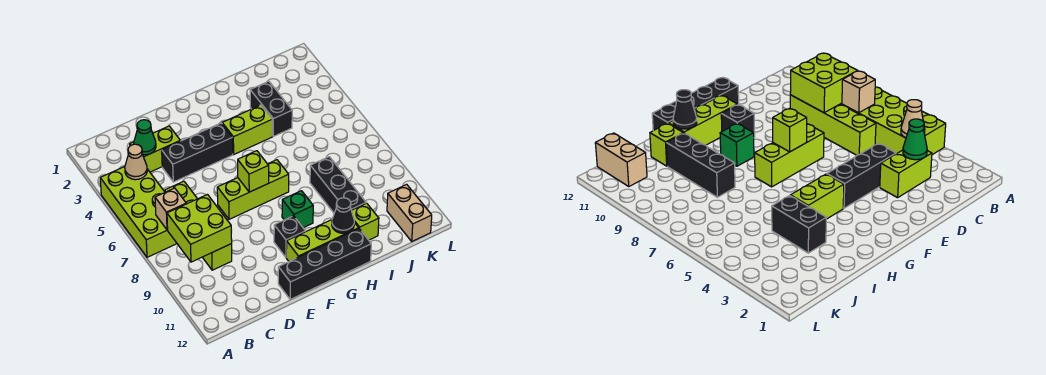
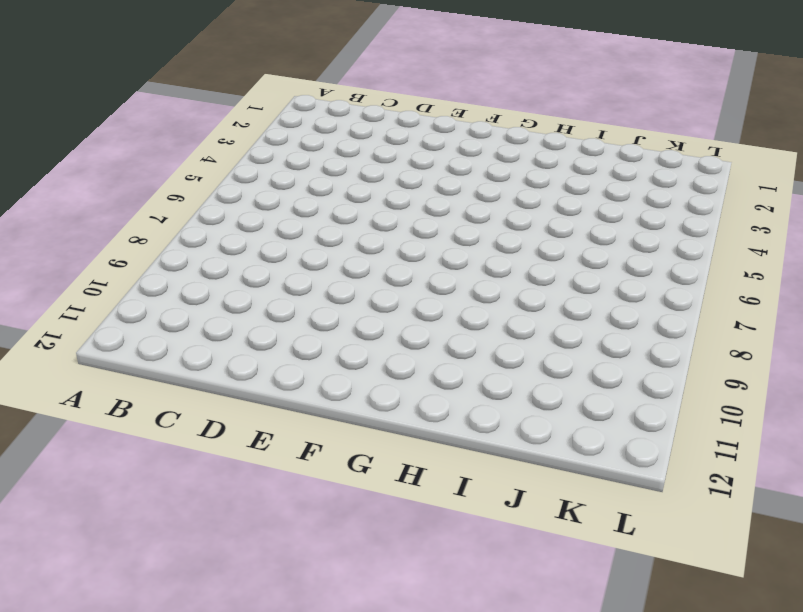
none -> lime brick A4:B7 level 1
none -> lime brick C3:D3 level 1
none -> lime brick C6:C9 level 1

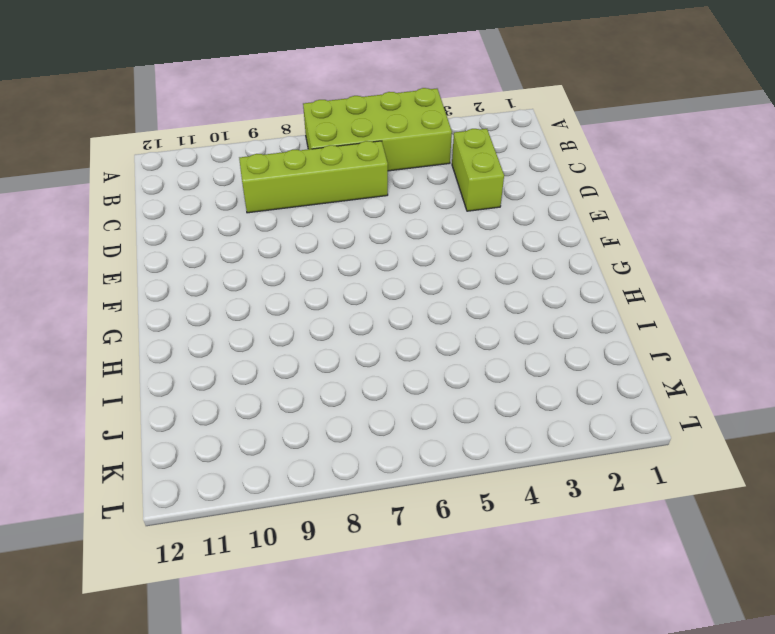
none -> black brick D4:F4 level 1
none -> lime brick E7:G7 level 1
none -> black brick E12:H12 level 1

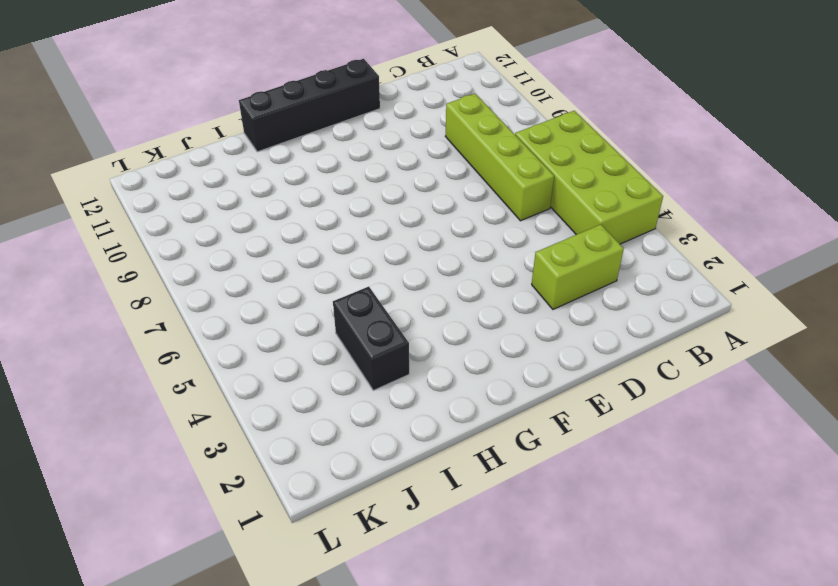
none -> black brick D4:F4 level 1
none -> lime brick E7:G7 level 1
none -> black brick F10 level 1

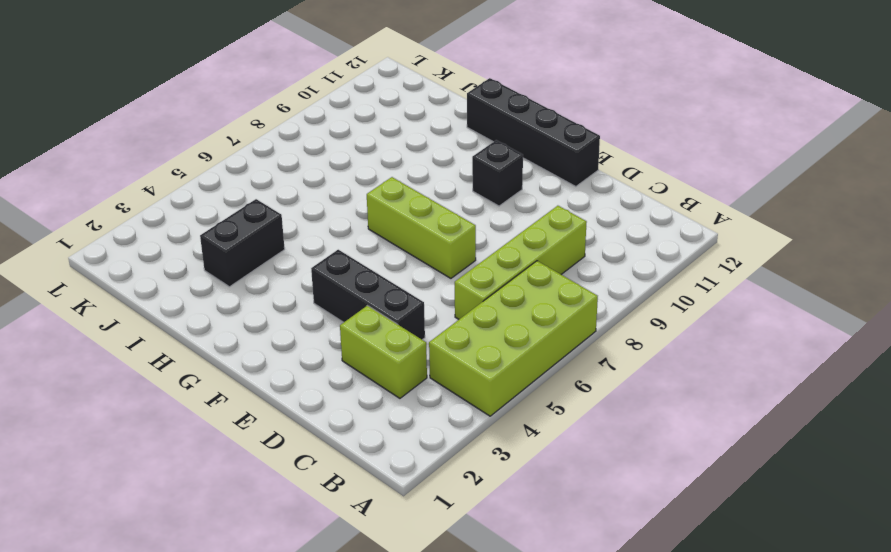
none -> lime brick F11:H11 level 1
none -> lime brick G4:H4 level 1
none -> green brick G9 level 1

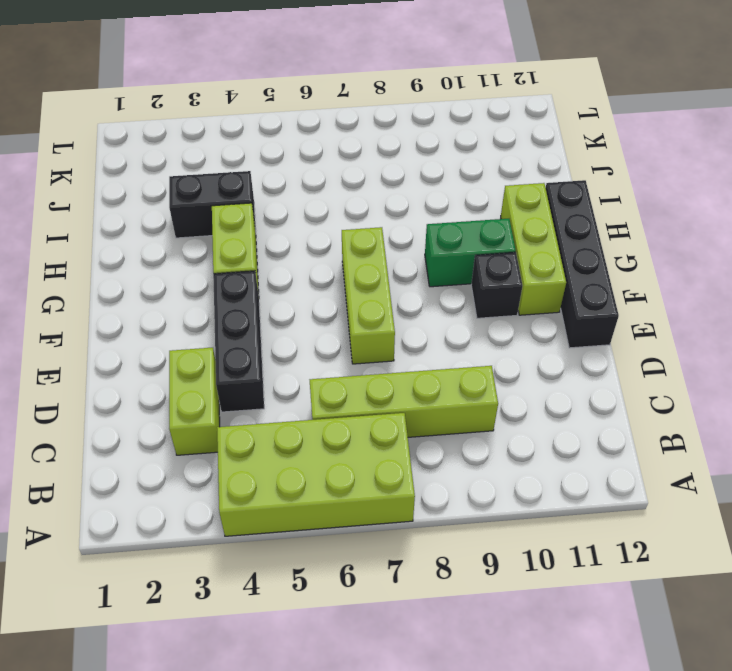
green brick G9:G10 level 1 -> green brick G9 level 1
none -> black brick I8:I10 level 1
none -> lime brick I11 level 1
none -> tan brick K11:K12 level 1

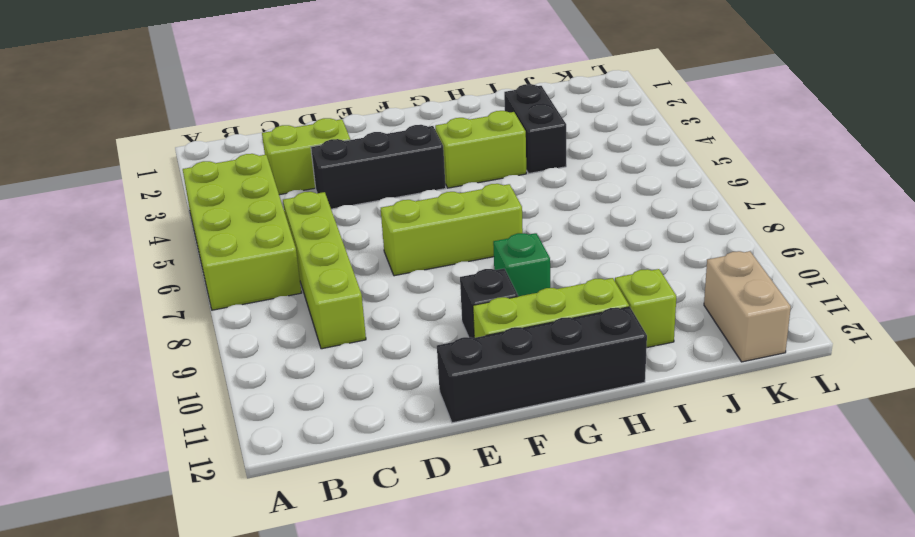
none -> black brick I8:I10 level 1
none -> tan cone B4 level 2
none -> tan brick B7 level 2

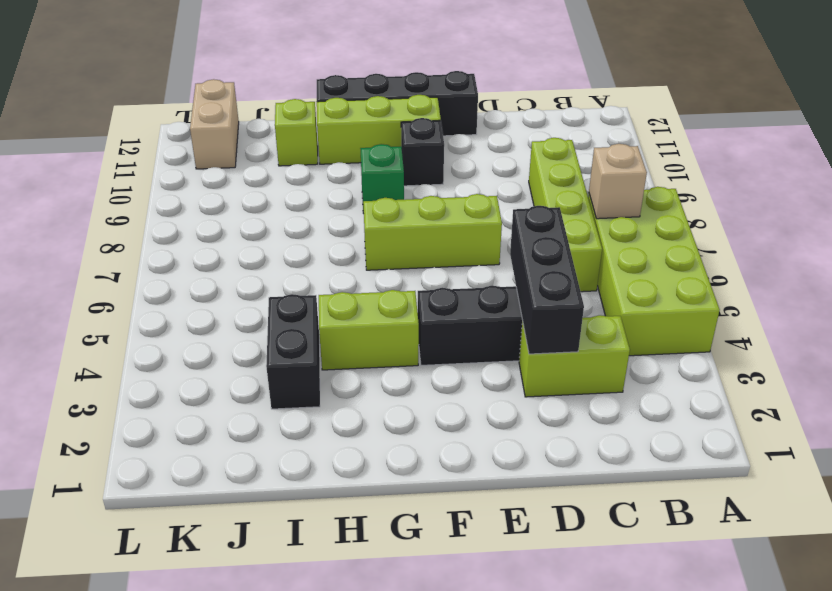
black brick D3:D5 level 2 -> black brick I8:I10 level 1
none -> tan cone B4 level 2
none -> lime brick B8:C9 level 2
none -> green cone C3 level 2

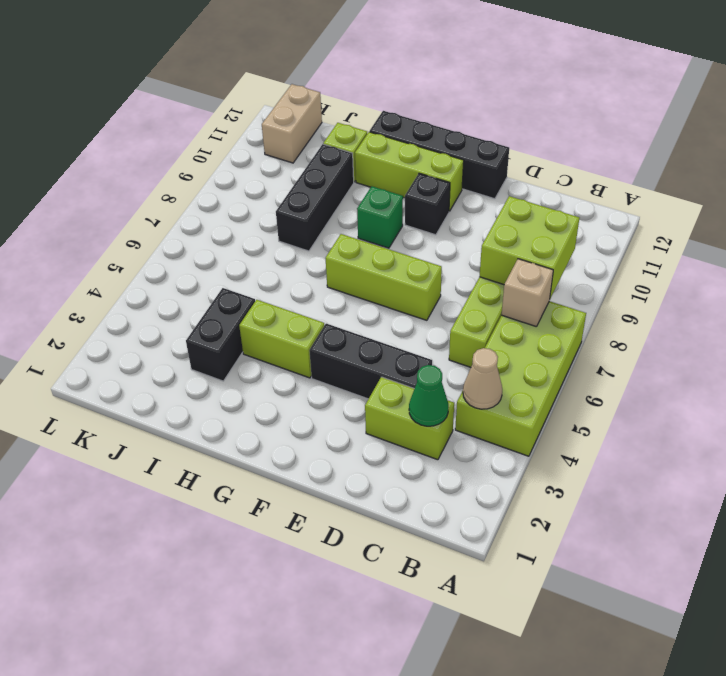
none -> lime brick F7 level 2
none -> black cone H11 level 2

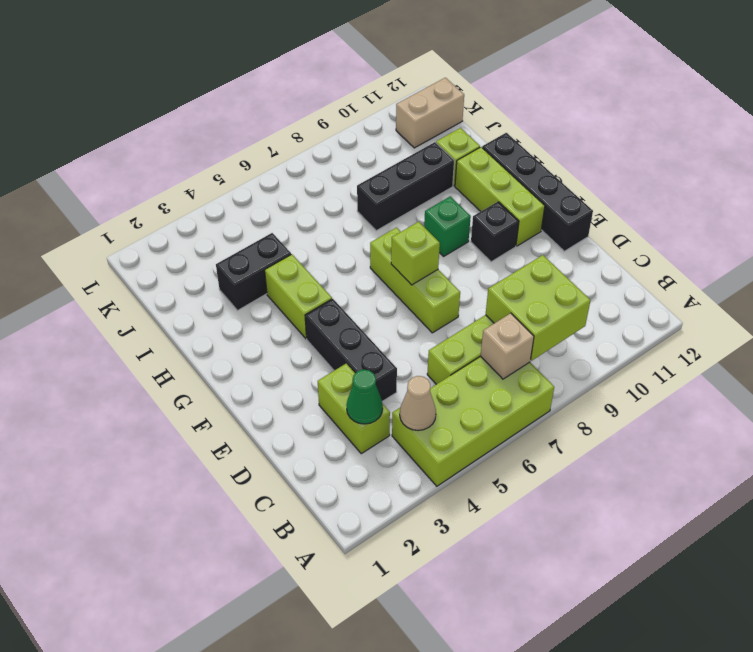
none -> black cone H11 level 2

